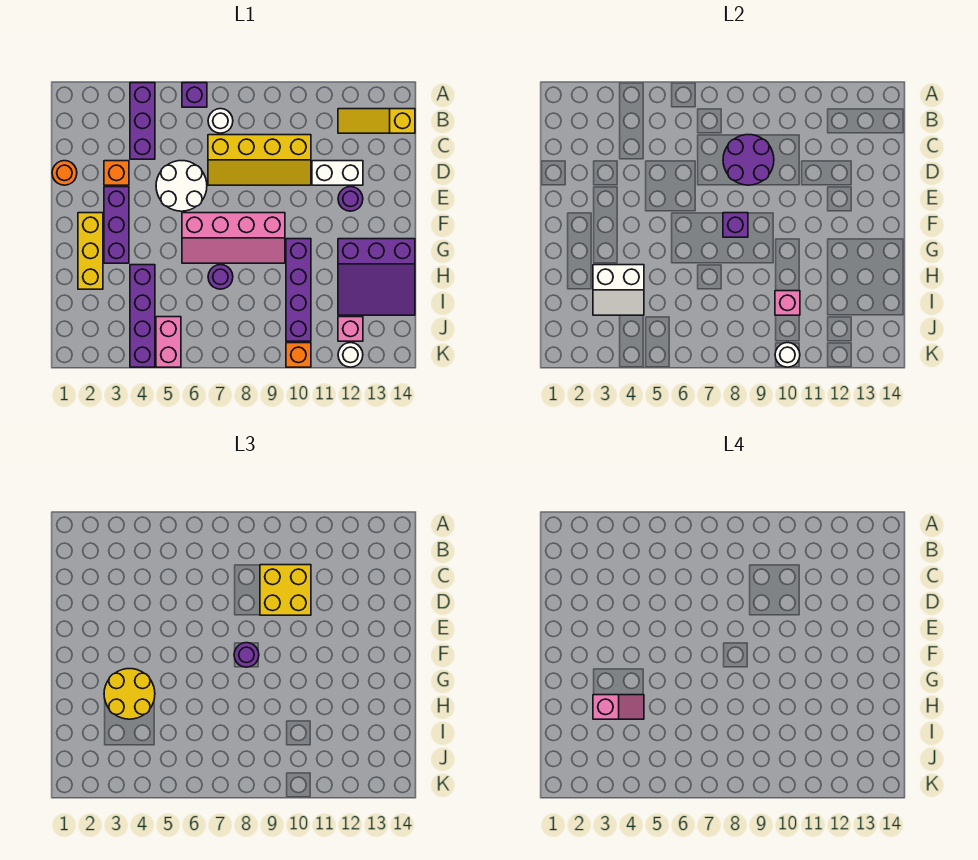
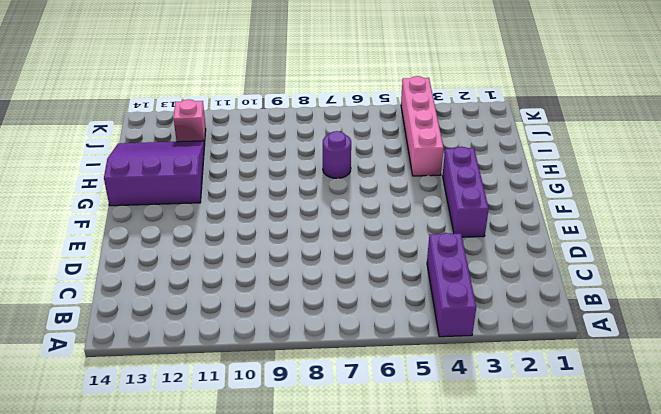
pink brick H4:K4 level 1 -> purple brick H4:K4 level 1
none -> purple brick A6 level 1
none -> white round brick B7 level 1
none -> yellow slope B12:B14 level 1 top 14
none -> yellow slope C7:D10 level 1 top C

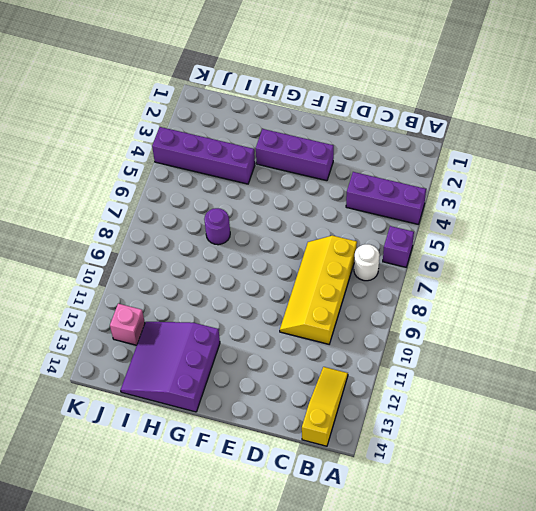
none -> orange round brick D1 level 1
none -> orange brick D3 level 1
none -> white round brick D5:E6 level 1
none -> white brick D11:D12 level 1

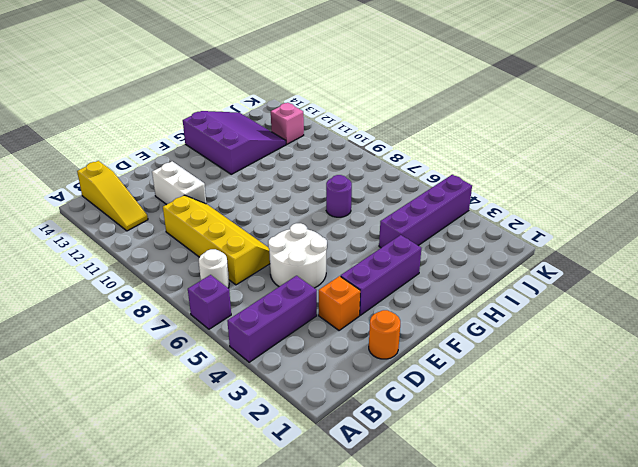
none -> purple round brick E12 level 1
none -> yellow brick F2:H2 level 1
none -> pink slope F6:G9 level 1 top F
none -> purple brick G10:J10 level 1

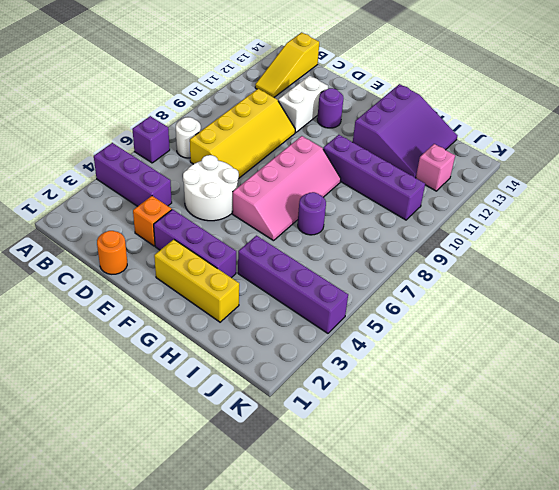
none -> pink brick J5:K5 level 1
none -> orange brick K10 level 1
none -> white round brick K12 level 1
none -> purple round brick C8:D9 level 2

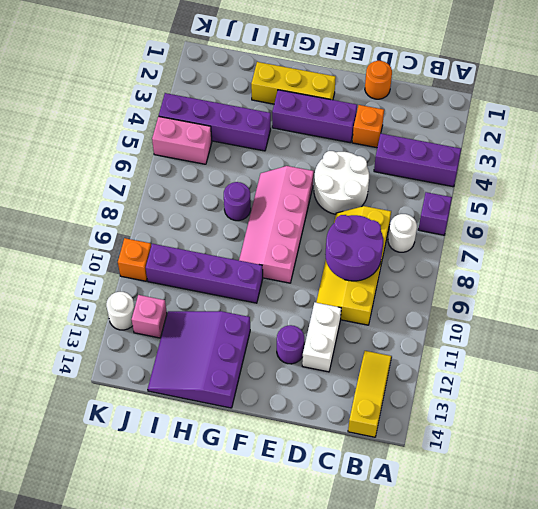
none -> purple brick F8 level 2
none -> white slope H3:I4 level 2 top H
none -> pink brick I10 level 2
none -> white round brick K10 level 2

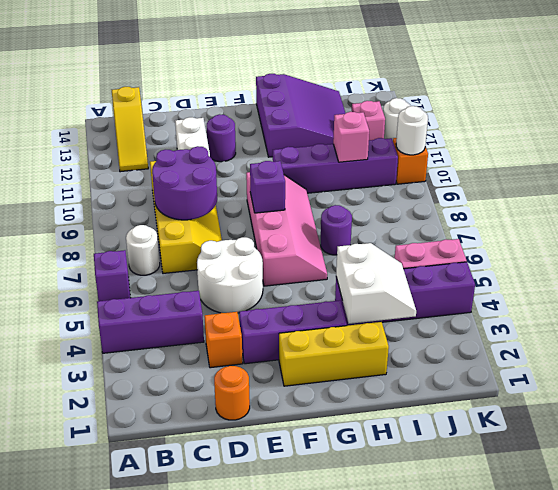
none -> yellow brick C9:D10 level 3
none -> purple round brick F8 level 3
none -> yellow round brick G3:H4 level 3
none -> pink slope H3:H4 level 4 top 3

